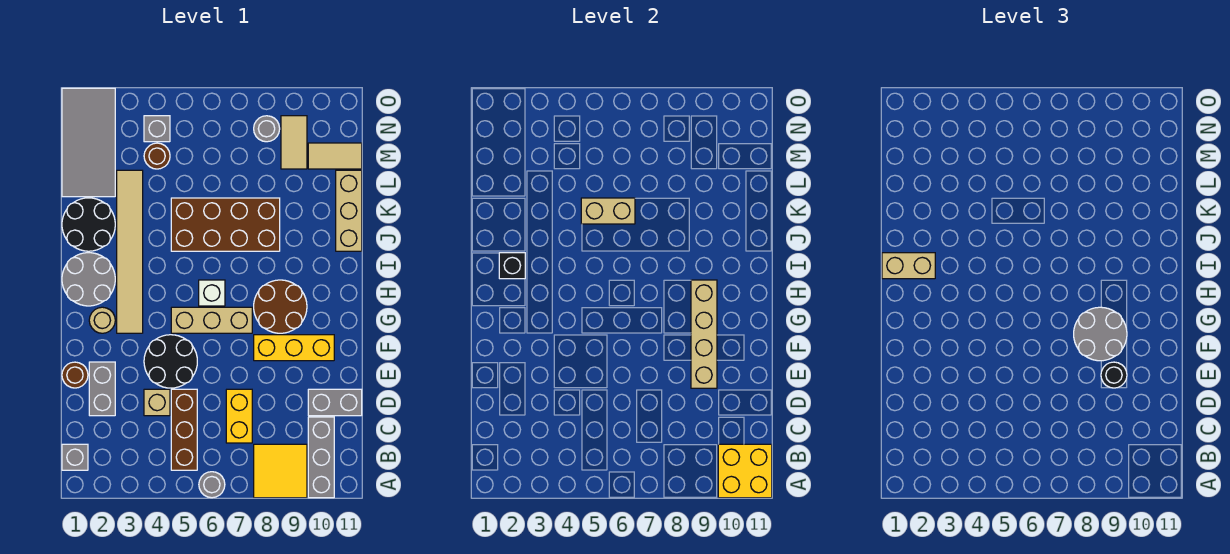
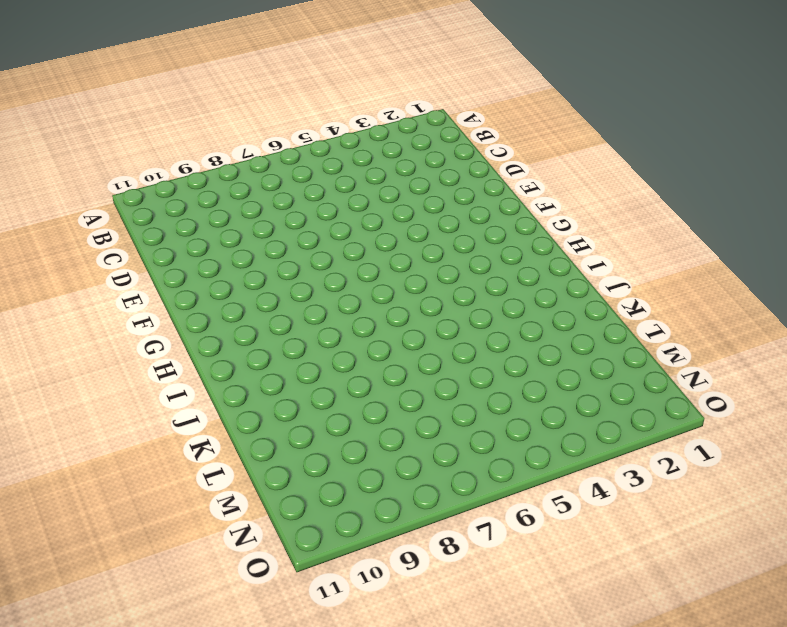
none -> grey round brick A6 level 1
none -> yellow tile A8:B9 level 1
none -> grey brick A10:C10 level 1
none -> grey brick B1 level 1

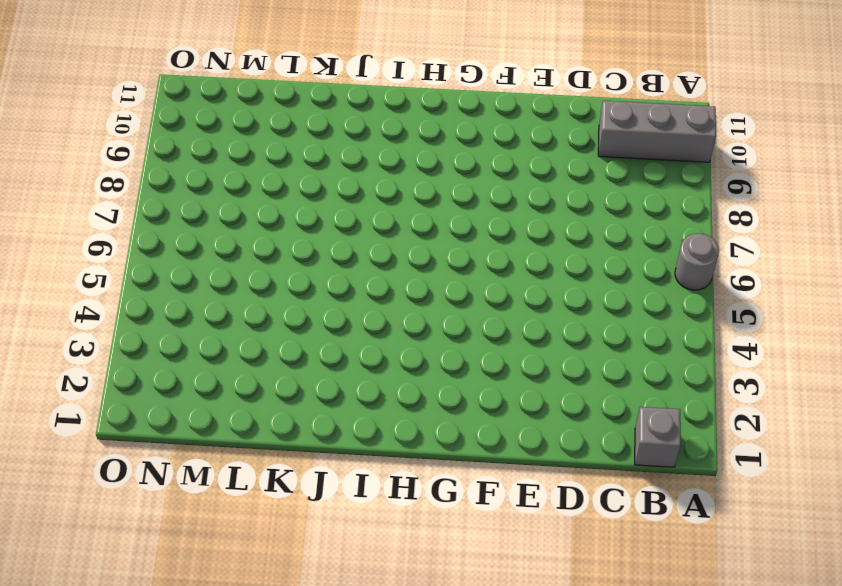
none -> yellow tile A8:B9 level 1
none -> brown brick B5:D5 level 1
none -> yellow brick C7:D7 level 1
none -> grey brick D2:E2 level 1

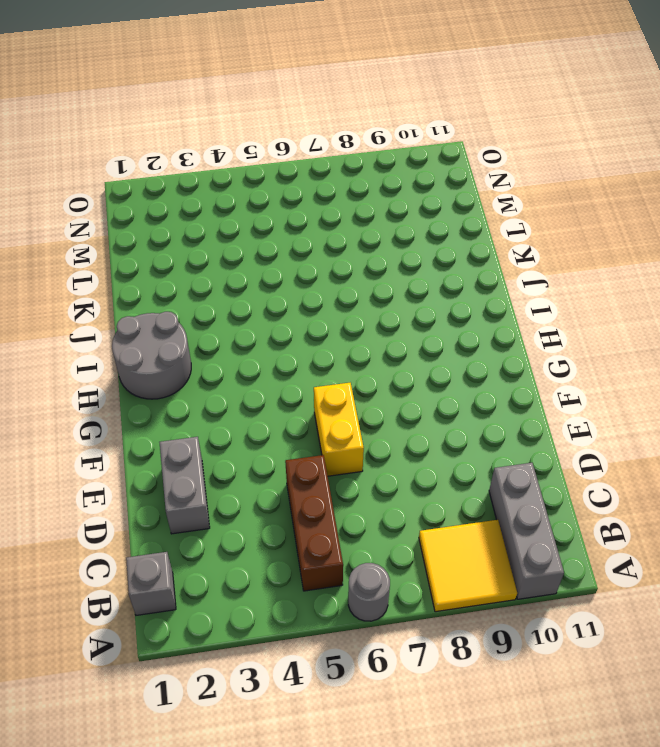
yellow brick E6:F6 level 1 -> yellow brick C7:D7 level 1
none -> tan brick D4 level 1
none -> grey brick D10:D11 level 1
none -> brown round brick E1 level 1
none -> black round brick E4:F5 level 1

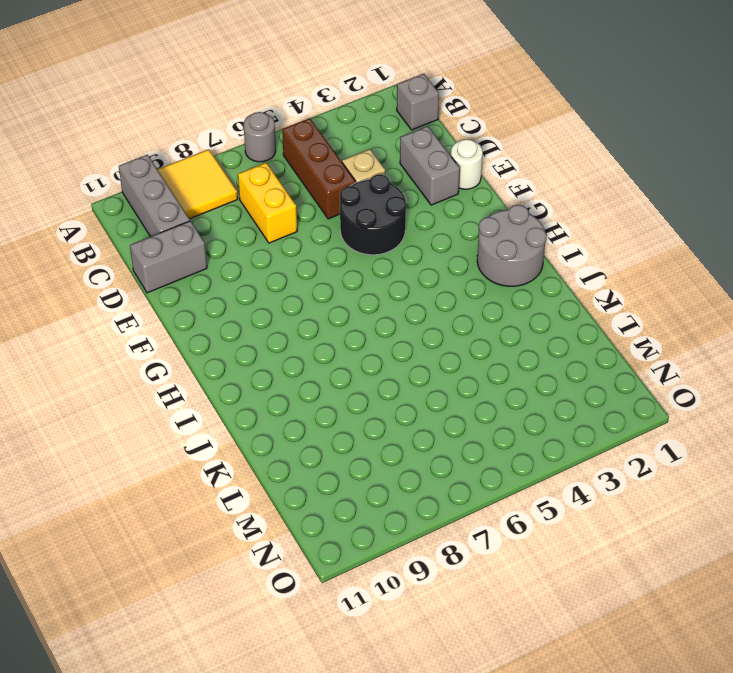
white round brick E1 level 1 -> brown round brick E1 level 1
none -> yellow brick F8:F10 level 1
none -> tan round brick G2 level 1
none -> tan tile G3:L3 level 1
none -> tan brick G5:G7 level 1

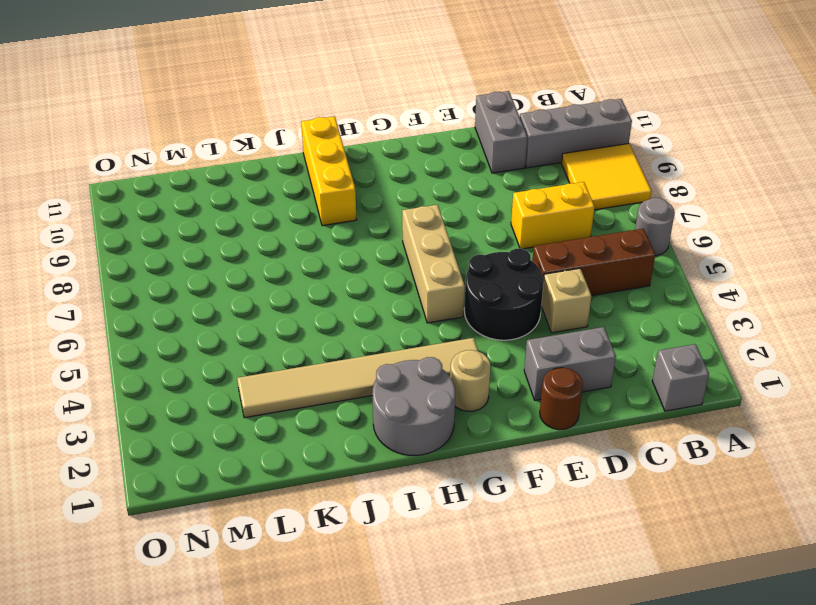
yellow brick I9:I11 level 1 -> yellow brick F8:F10 level 1
none -> brown round brick G8:H9 level 1
none -> white brick H6 level 1
none -> black round brick J1:K2 level 1
none -> brown brick J5:K8 level 1

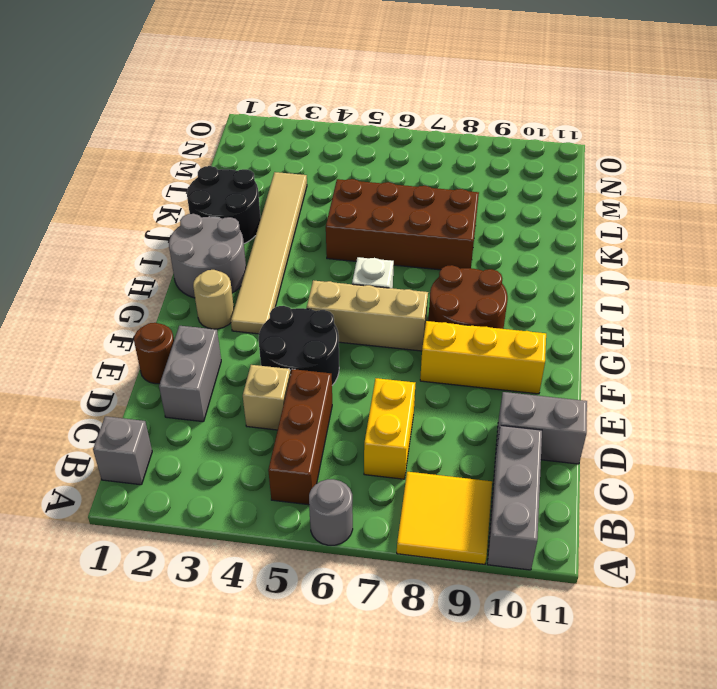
none -> tan brick J11:L11 level 1
none -> grey tile L1:O2 level 1
none -> brown round brick M4 level 1
none -> tan tile M9:N9 level 1

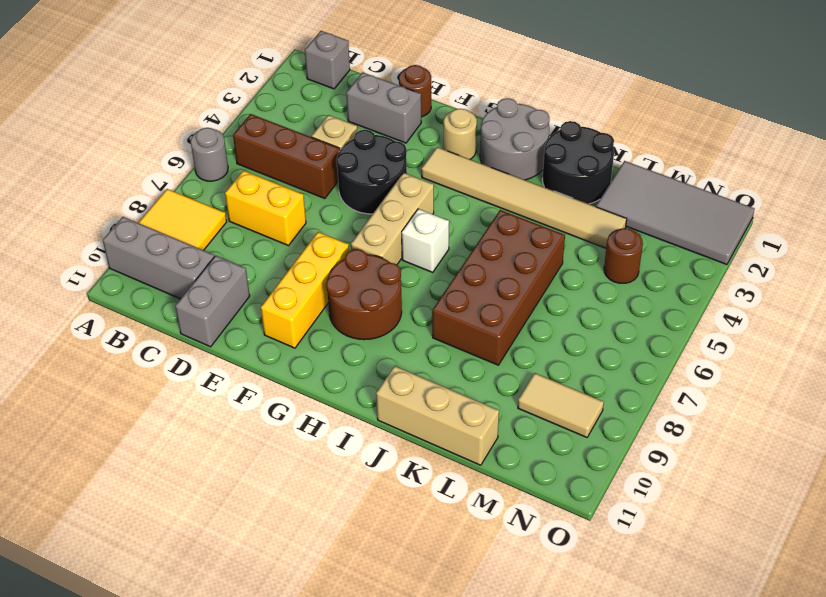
none -> tan tile M10:M11 level 1
none -> grey brick N4 level 1
none -> grey round brick N8 level 1
none -> yellow brick A10:B11 level 2

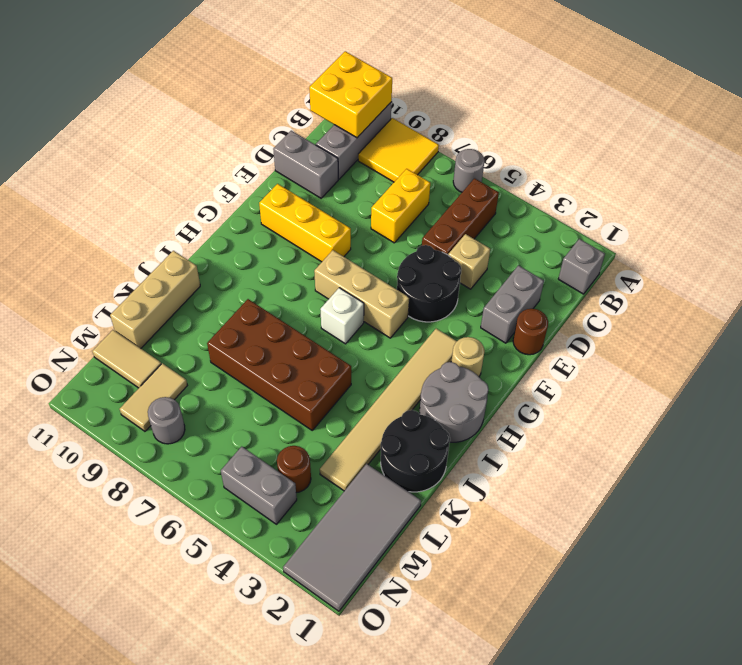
grey brick N4:N5 level 1 -> grey brick N4 level 1
none -> brown round brick G8:H9 level 1
none -> tan brick E9:H9 level 2
none -> black brick I2 level 2
none -> tan brick K5:K6 level 2

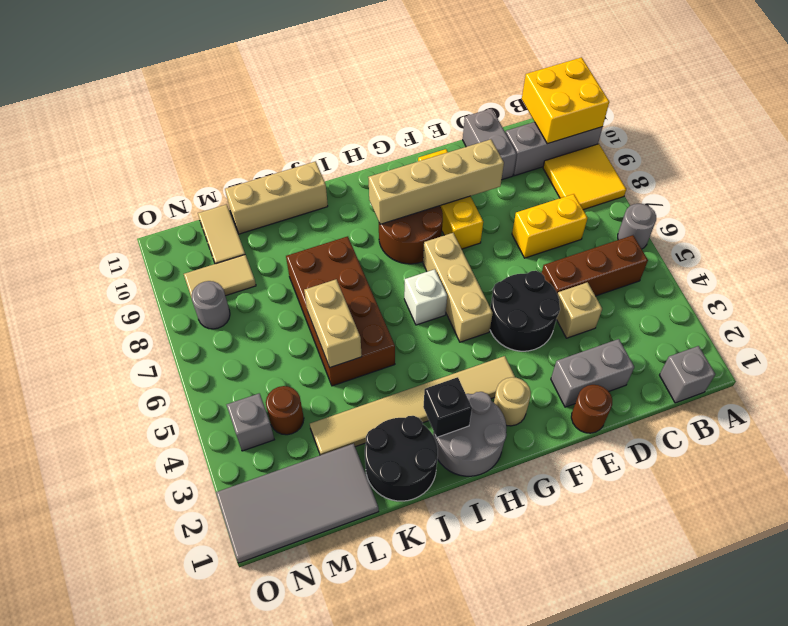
none -> black round brick E9 level 3
none -> grey round brick F8:G9 level 3
none -> tan brick I1:I2 level 3

